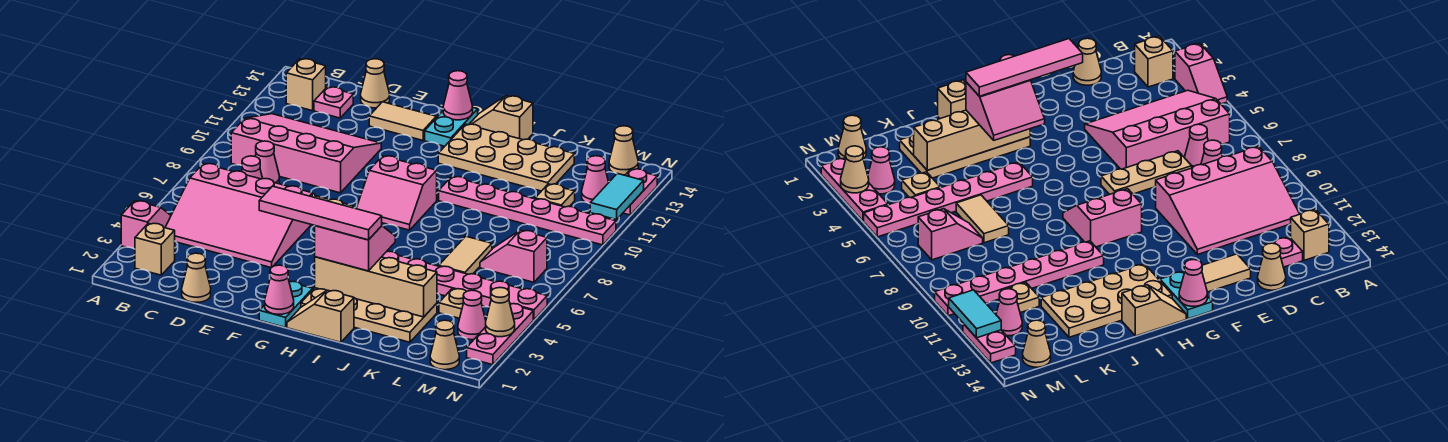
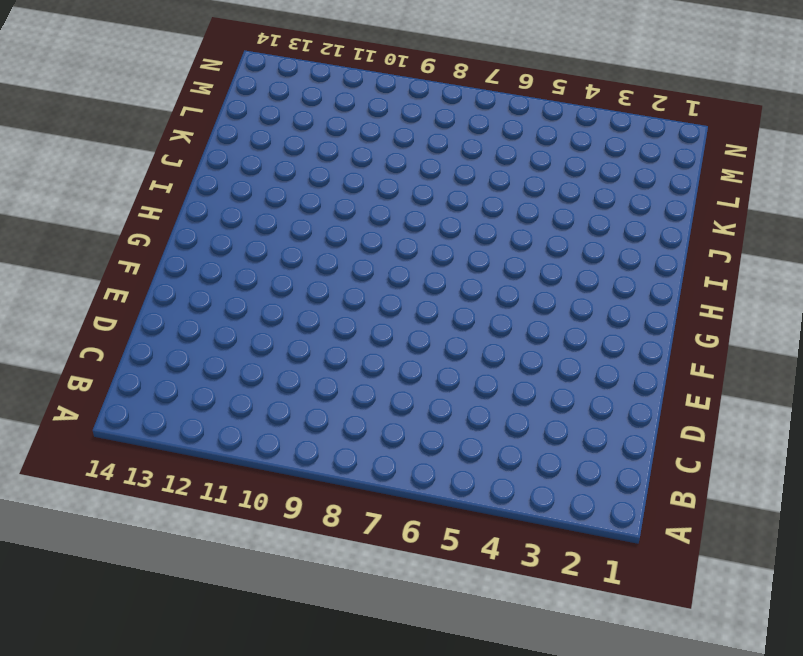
none -> pink slope A3:A4 level 1 top 3
none -> tan brick B2 level 1
none -> pink slope B4:E6 level 1 top 6
none -> pink slope B9:E11 level 1 top 9

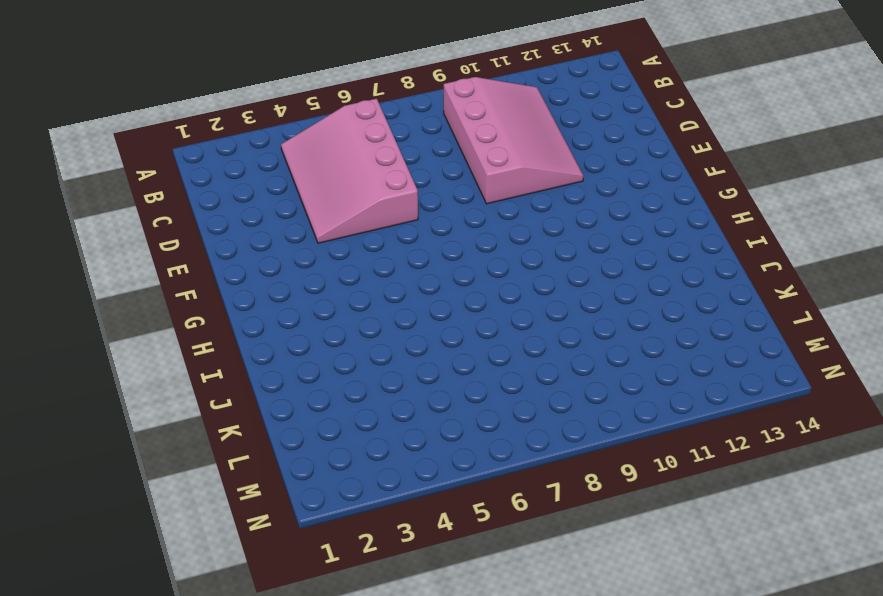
none -> pink slope A3:A4 level 1 top 3
none -> tan brick B2 level 1
none -> tan brick B13 level 1
none -> pink cone C7 level 1

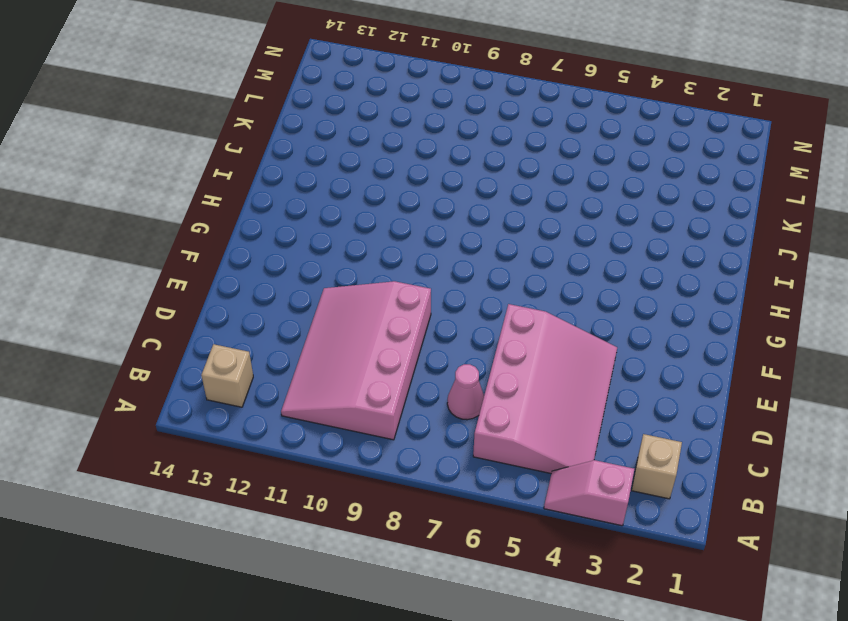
none -> pink cone C8 level 1
none -> pink plate C13 level 1
none -> tan cone D1 level 1
none -> tan plate D7:F7 level 1

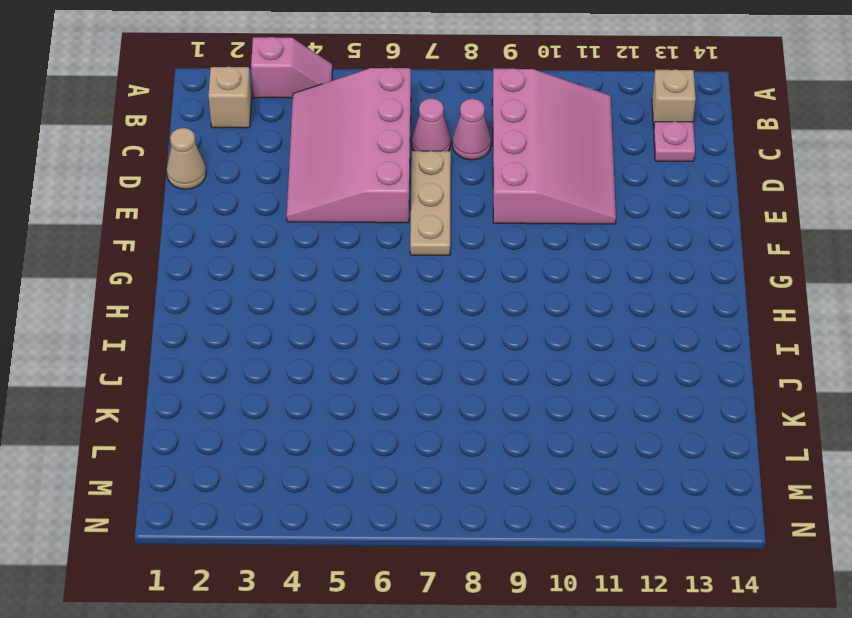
none -> tan cone D14 level 1
none -> tan tile E13:F13 level 1
none -> cyan plate G1:G2 level 1
none -> pink slope G8:H9 level 1 top 9

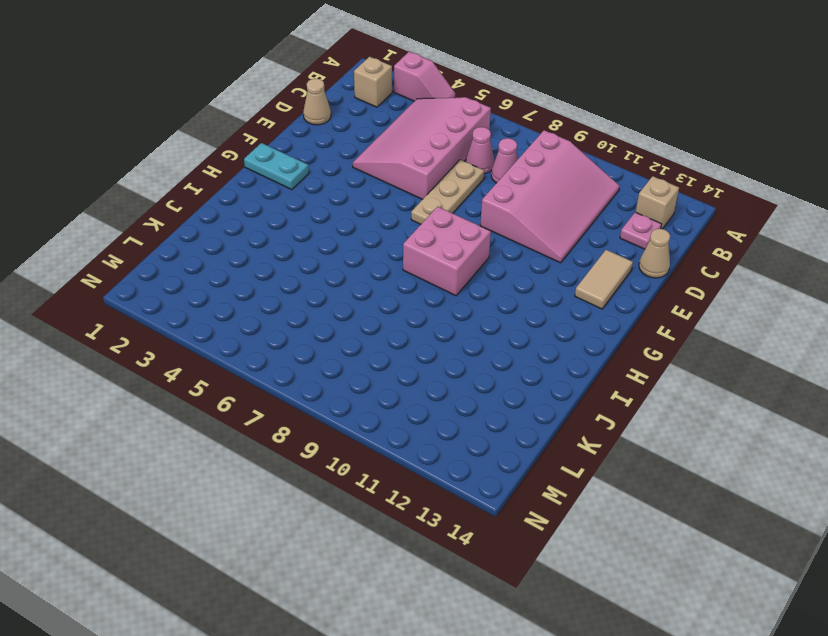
pink brick G8:H9 level 1 -> pink slope G8:H9 level 1 top 9
none -> cyan plate G13:G14 level 1
none -> tan slope H1:I1 level 1 top I
none -> tan plate H2:K3 level 1
none -> tan plate H12:K13 level 1

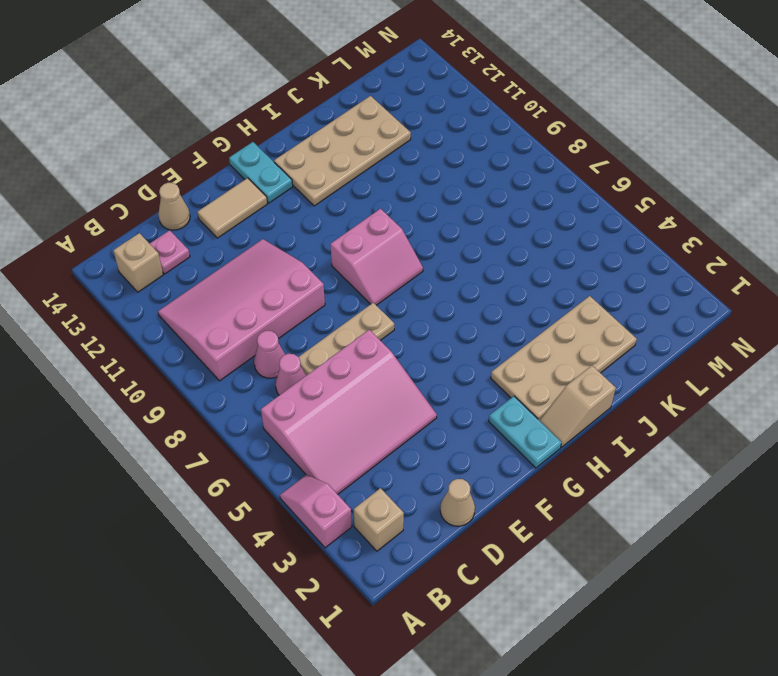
none -> tan slope H14:I14 level 1 top I
none -> pink plate I5:N5 level 1
none -> pink plate I10:N10 level 1
none -> tan tile K6:K7 level 1

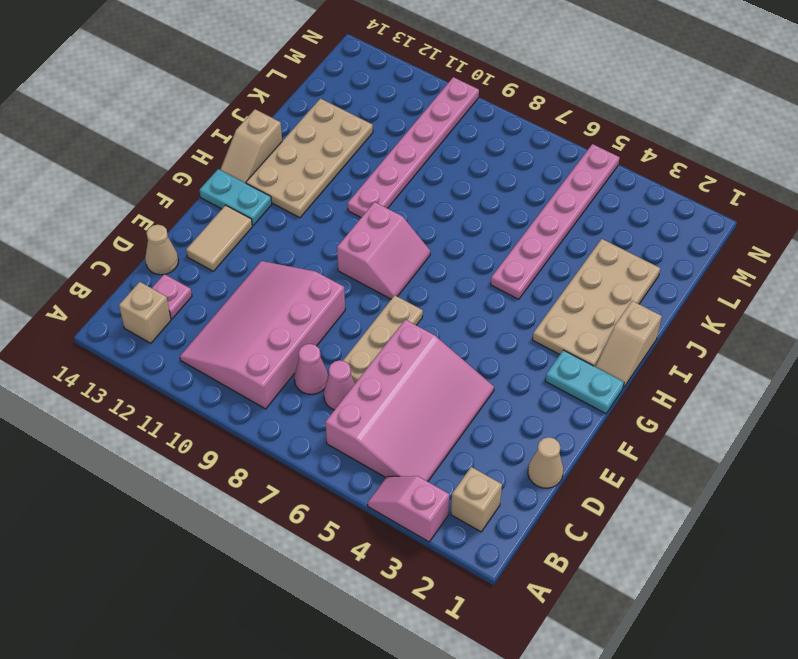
none -> tan tile K6:K7 level 1
none -> tan plate L4 level 1
none -> pink slope L7:M7 level 1 top M
none -> tan plate L11 level 1

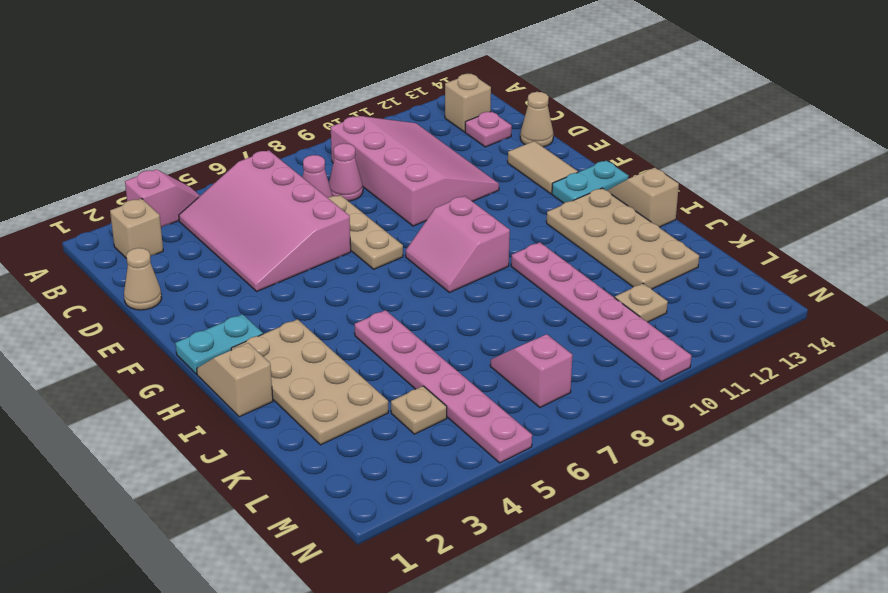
none -> tan tile K6:K7 level 1
none -> tan cone M1 level 1
none -> pink cone M3 level 1
none -> pink cone M12 level 1

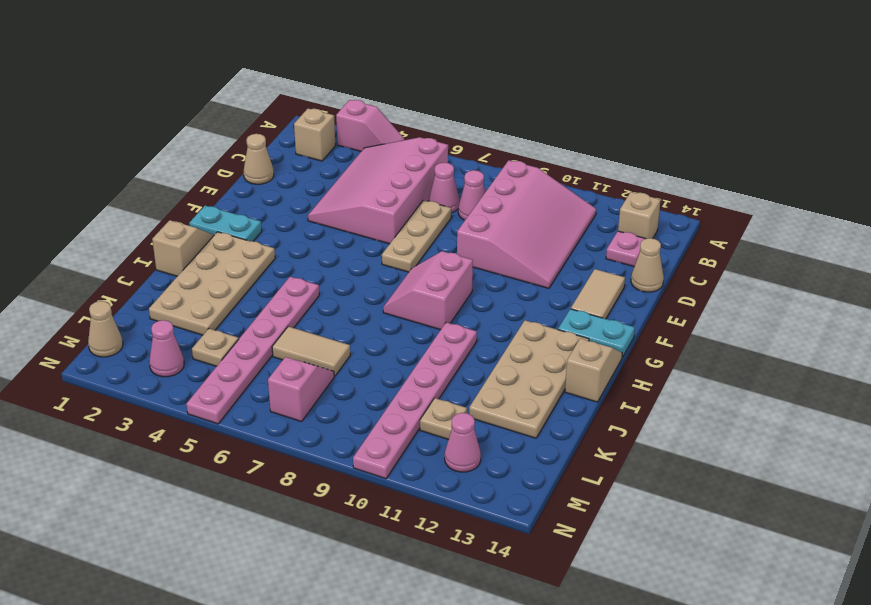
none -> tan cone M14 level 1
none -> pink plate N2:N4 level 1
none -> pink plate N12:N13 level 1
none -> pink cone G1 level 2

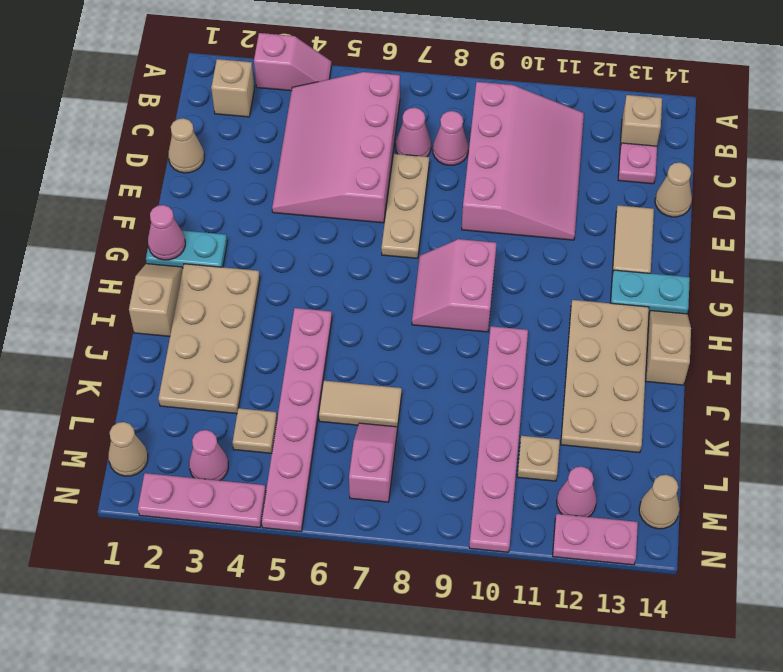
none -> pink cone G14 level 2
none -> tan brick H3:K3 level 2
none -> tan cone N3 level 2
none -> cyan tile N11:N12 level 2

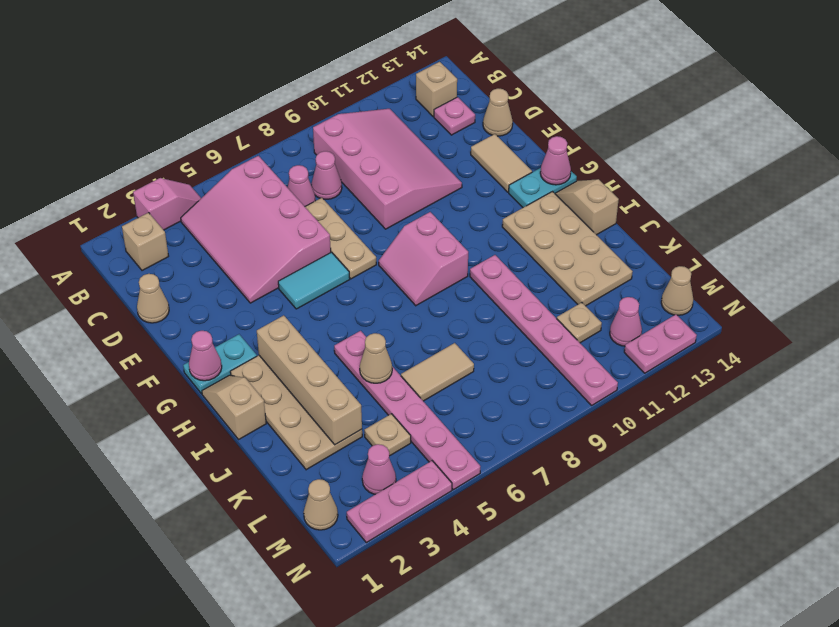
cyan tile F5:F6 level 1 -> cyan tile N11:N12 level 2
tan cone J5 level 2 -> tan cone N3 level 2
none -> pink slope L7:M7 level 1 top M
none -> pink slope H3:I4 level 3 top 3
none -> pink tile F3:I3 level 4

